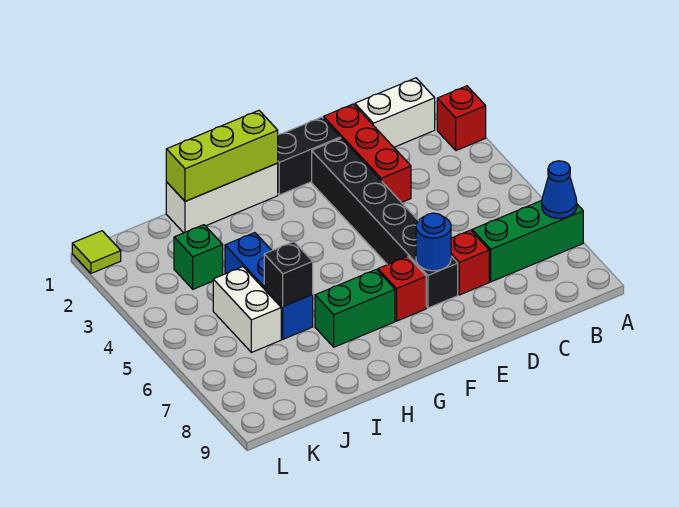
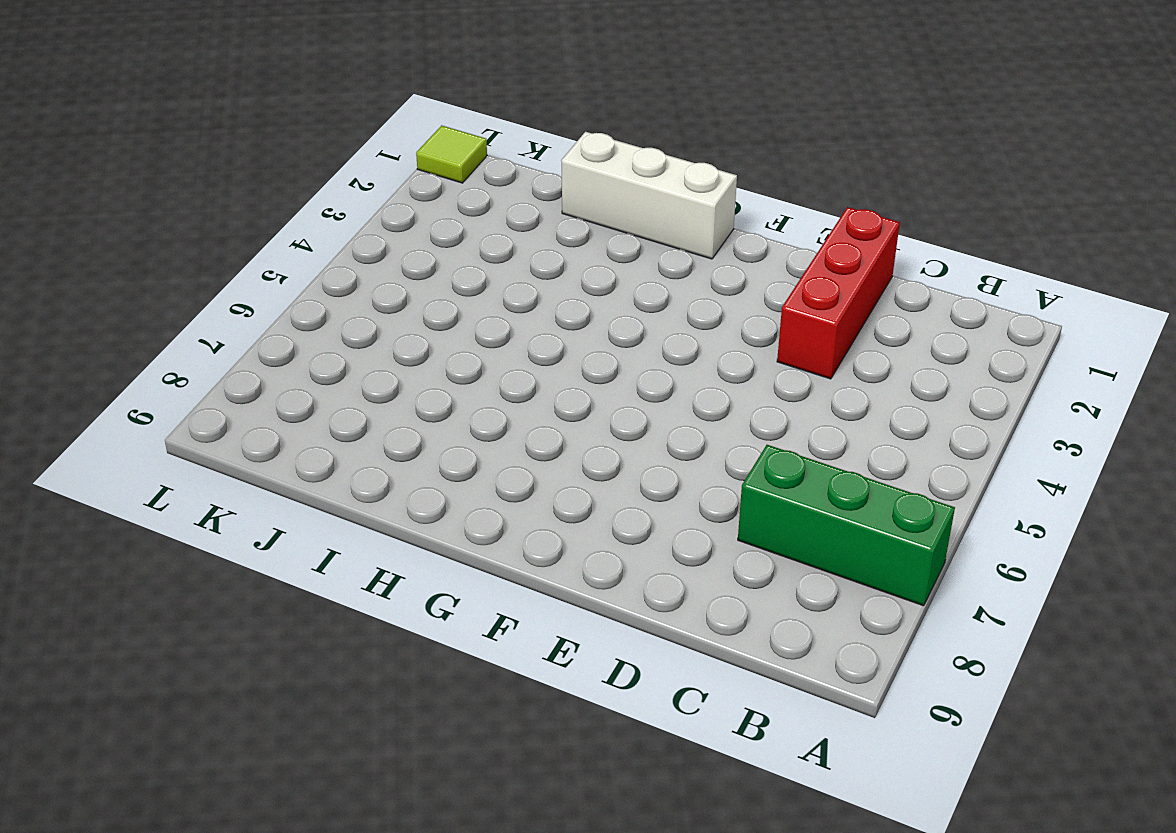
none -> red brick A2 level 1
none -> white brick B1:C1 level 1
none -> red brick D7 level 1

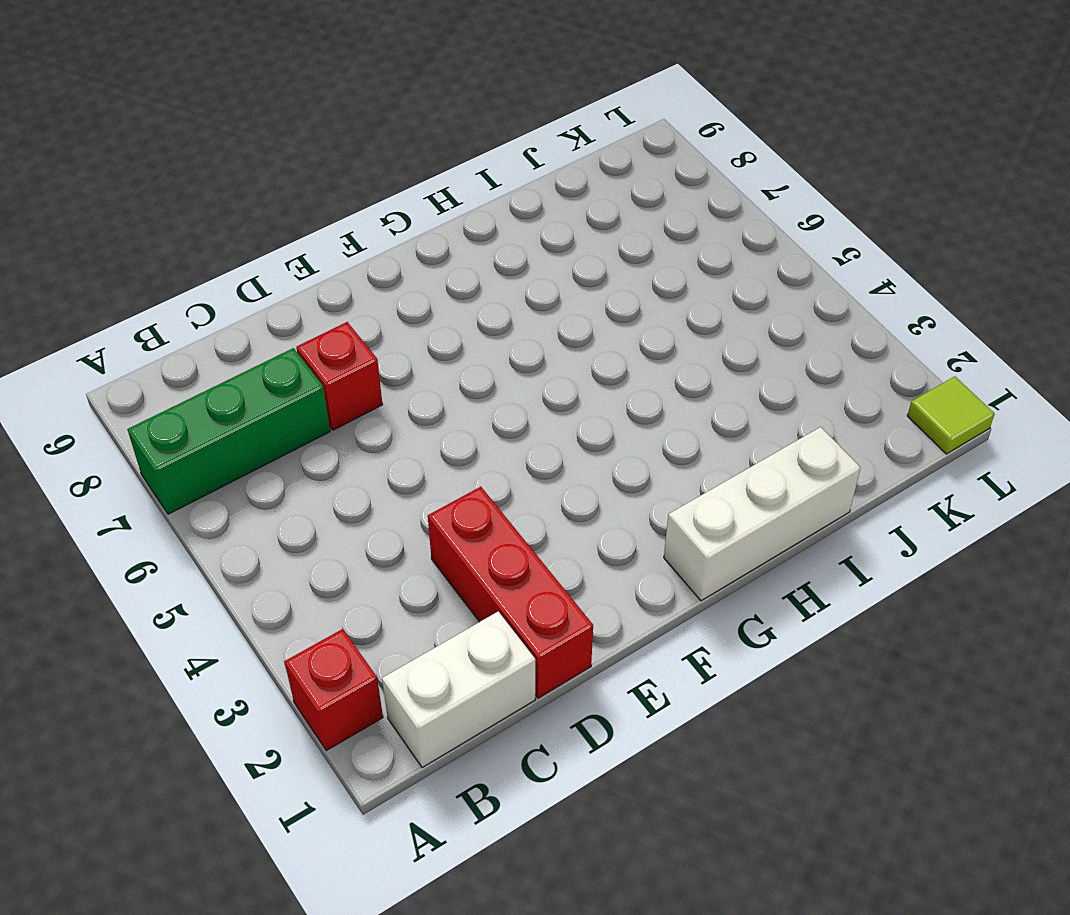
none -> black brick E1:F1 level 1
none -> black brick E2:E7 level 1
none -> red brick F7 level 1

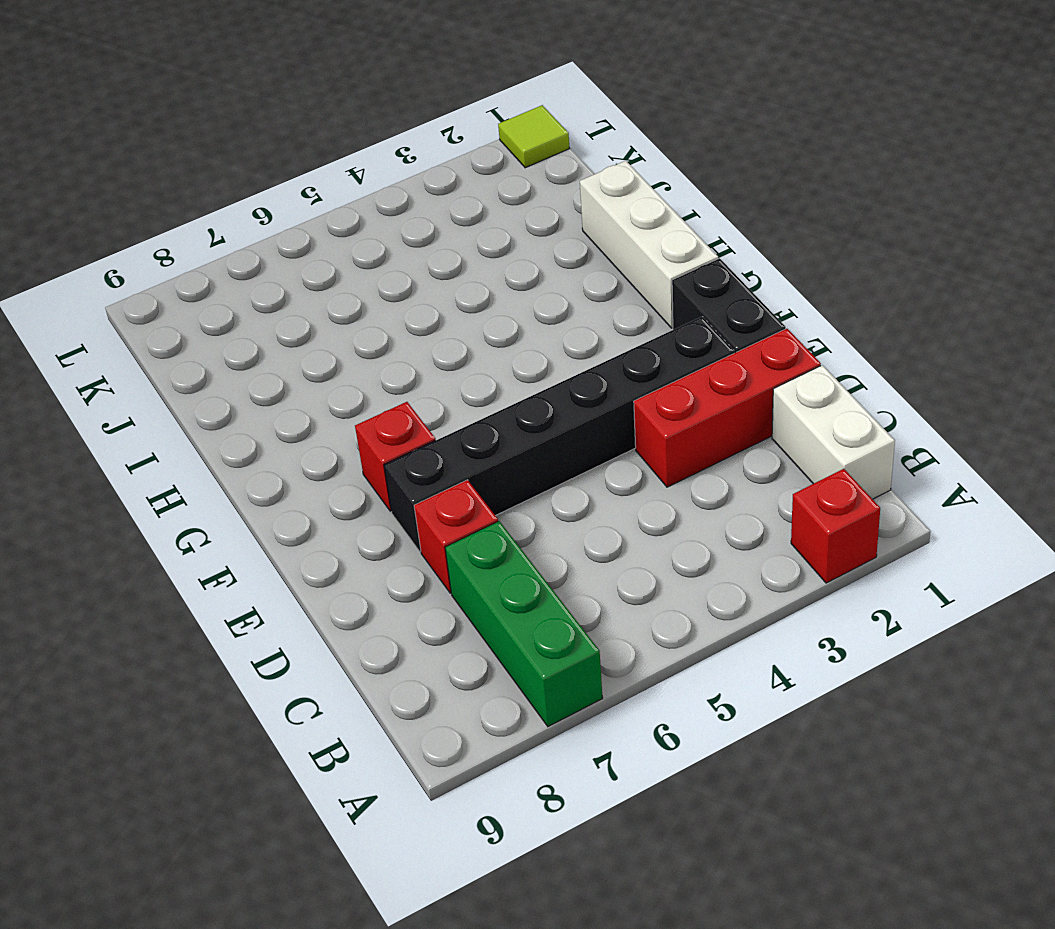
none -> green brick G7:H7 level 1
none -> blue brick I4:I6 level 1
none -> green brick J3 level 1

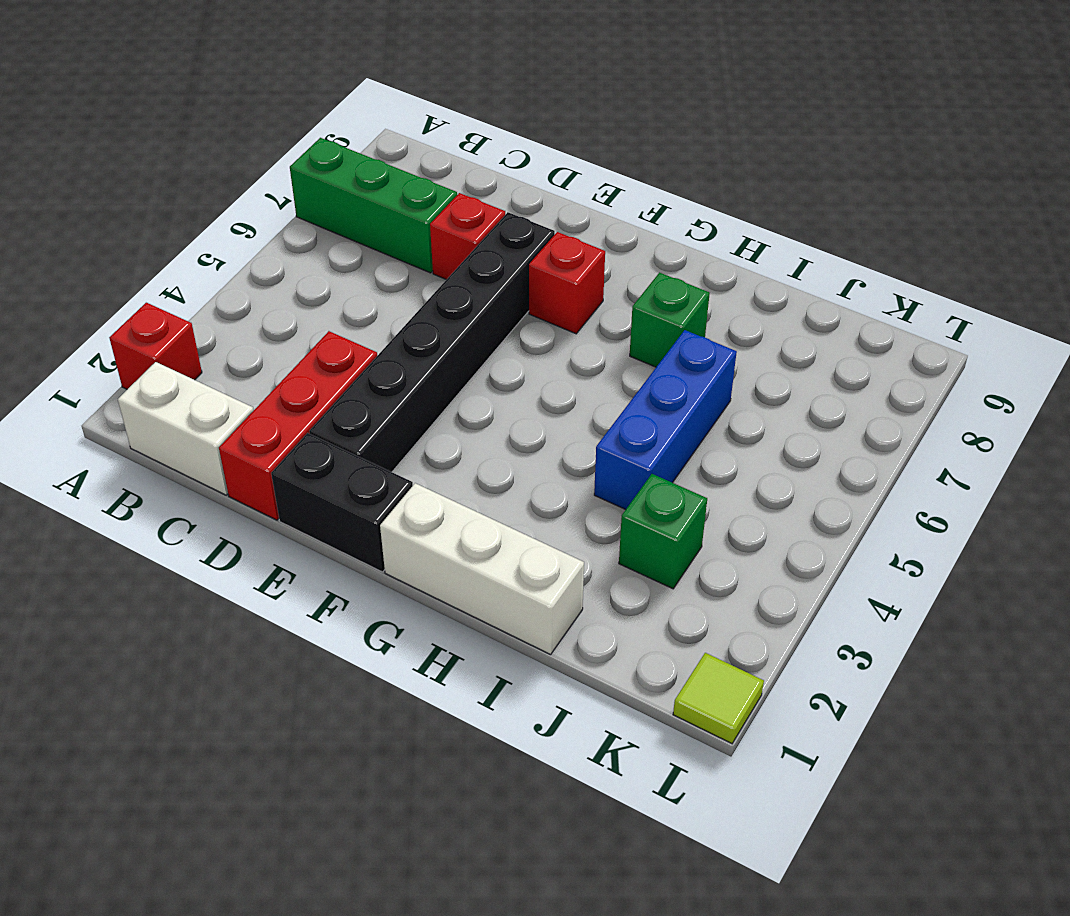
green brick H7 level 1 -> green brick G7:H7 level 1
none -> white brick J5:J6 level 1
none -> blue cone A7 level 2
none -> blue round brick E7 level 2

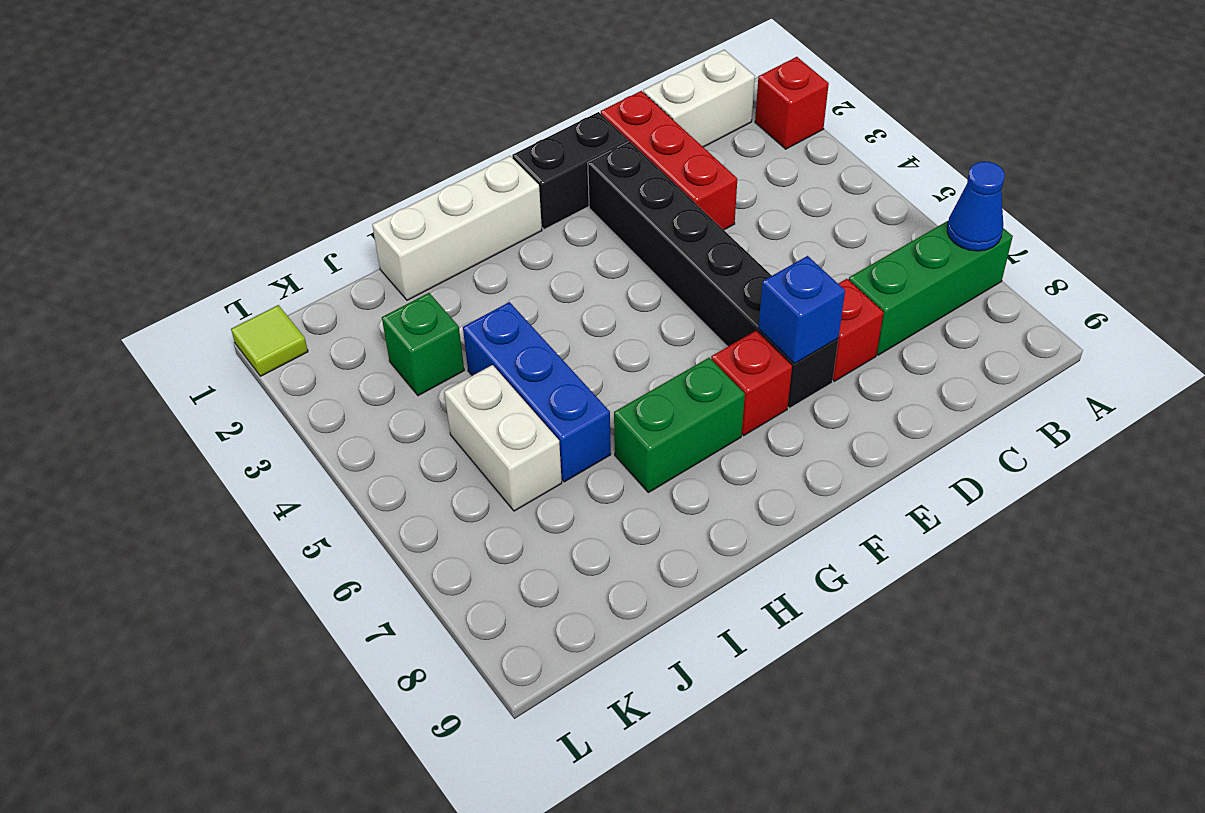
blue brick E7 level 2 -> blue round brick E7 level 2
none -> lime brick G1:I1 level 2
none -> black brick I6 level 2

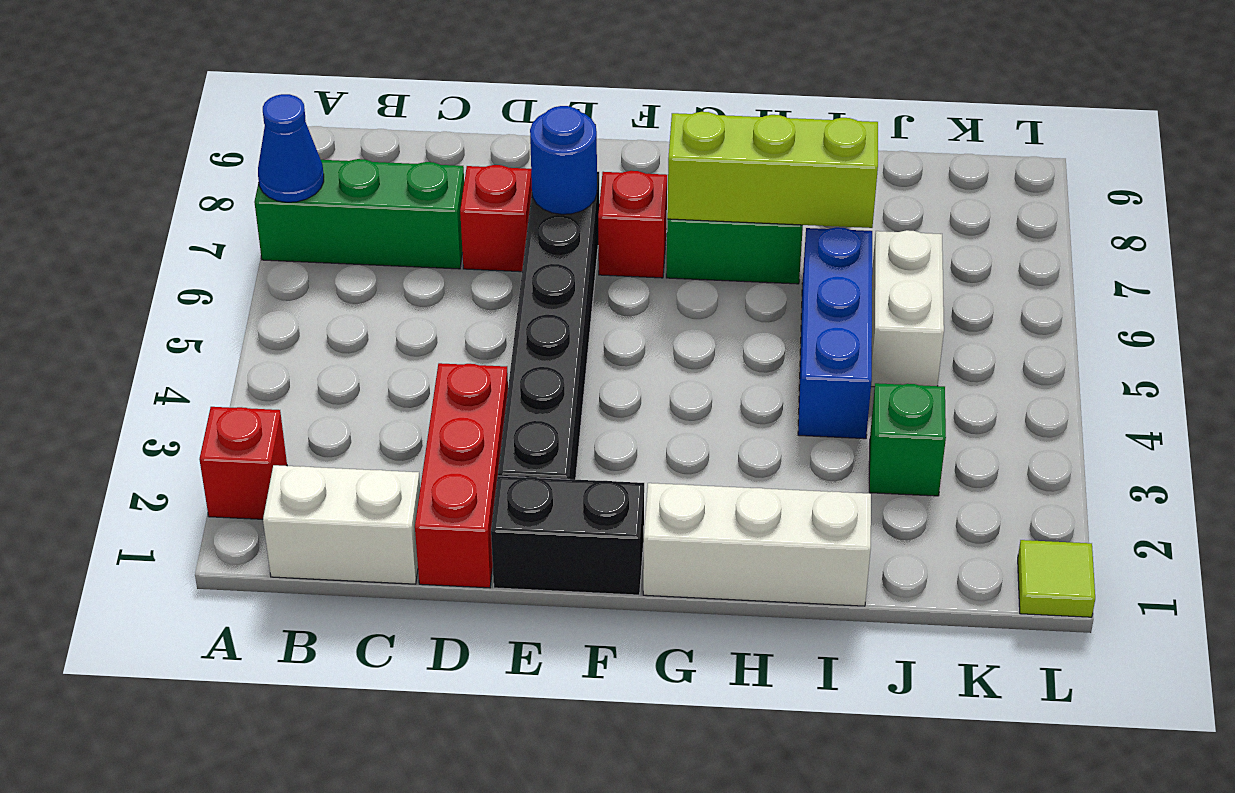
lime brick G7:I7 level 2 -> lime brick G1:I1 level 2
none -> black brick I6 level 2

